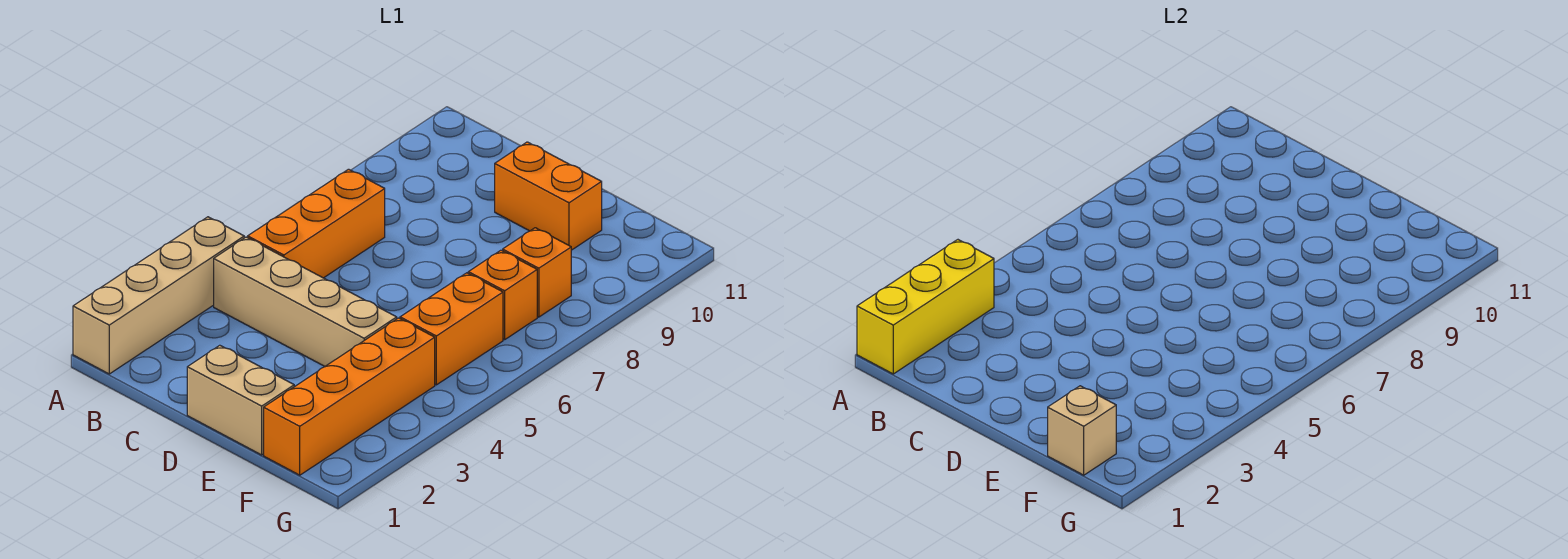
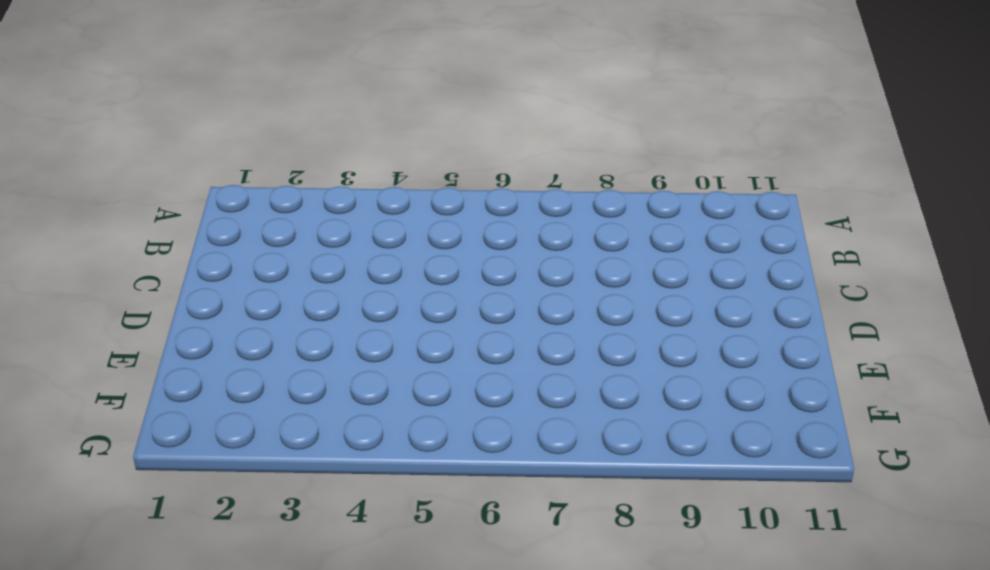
none -> tan brick A1:A4 level 1
none -> tan brick B4:E4 level 1

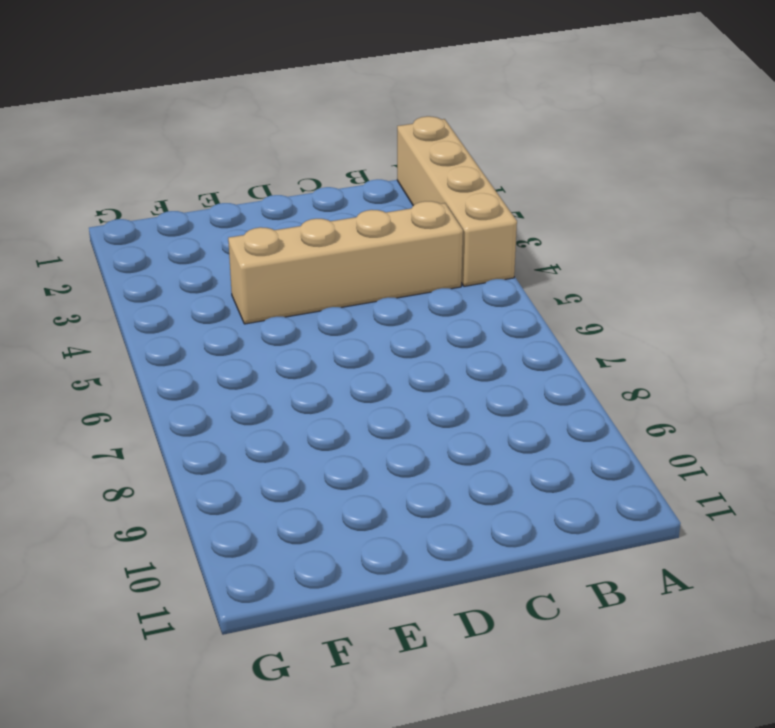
none -> orange brick B5:B7 level 1
none -> tan brick D1:E1 level 1

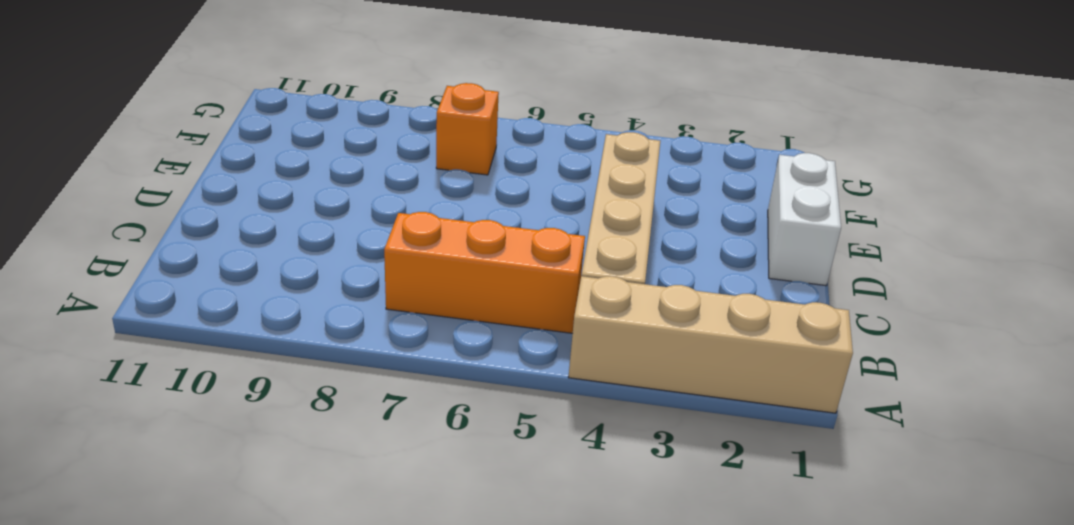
white brick D1:E1 level 1 -> tan brick D1:E1 level 1
none -> orange brick D10:E10 level 1
none -> orange brick F1:F4 level 1

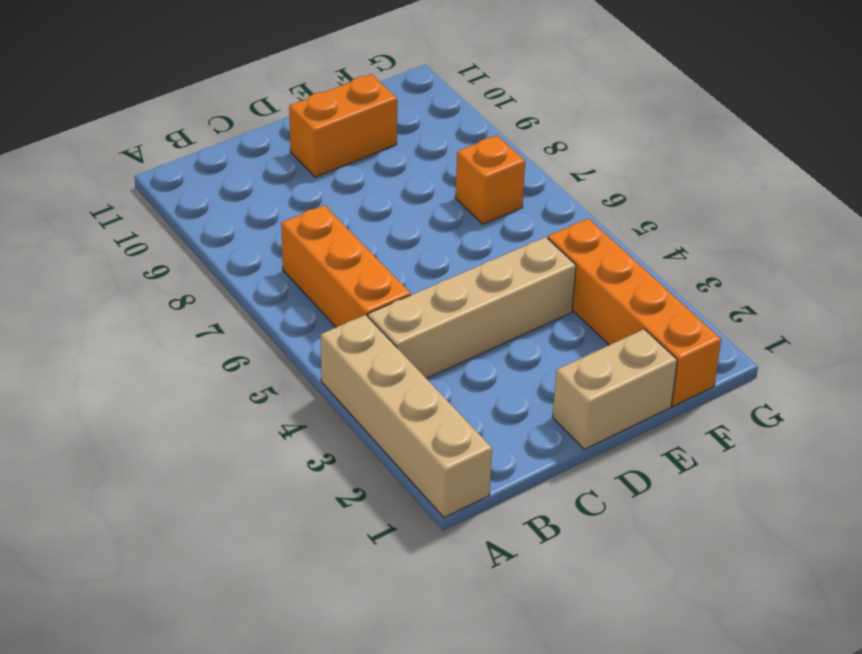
none -> orange brick F5:F6 level 1
none -> orange brick F8 level 1

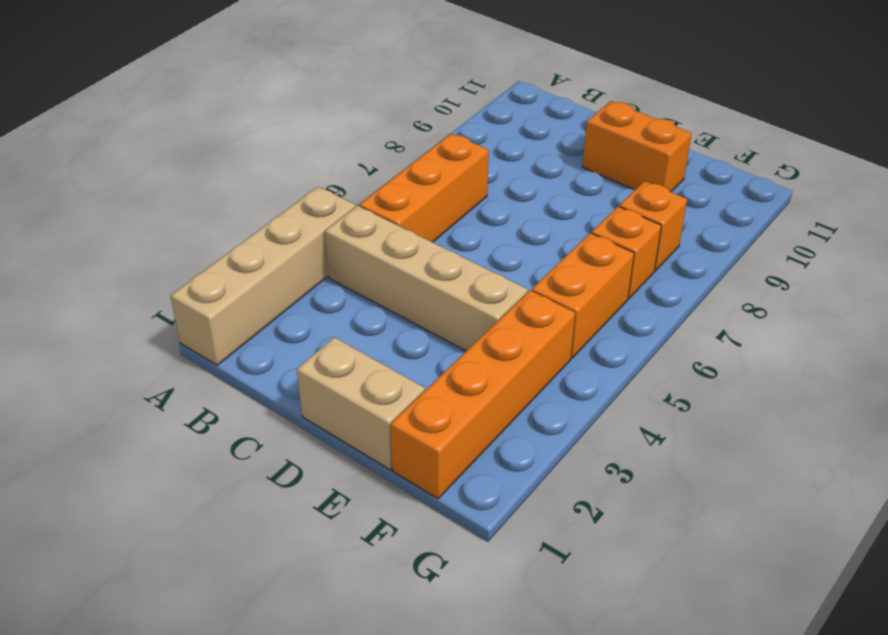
none -> yellow brick A1:A3 level 2
none -> tan brick F1 level 2

